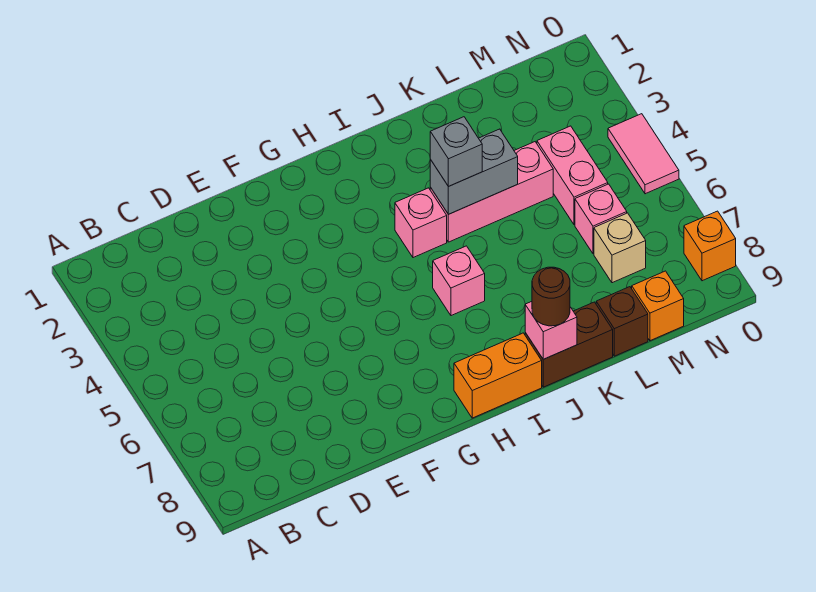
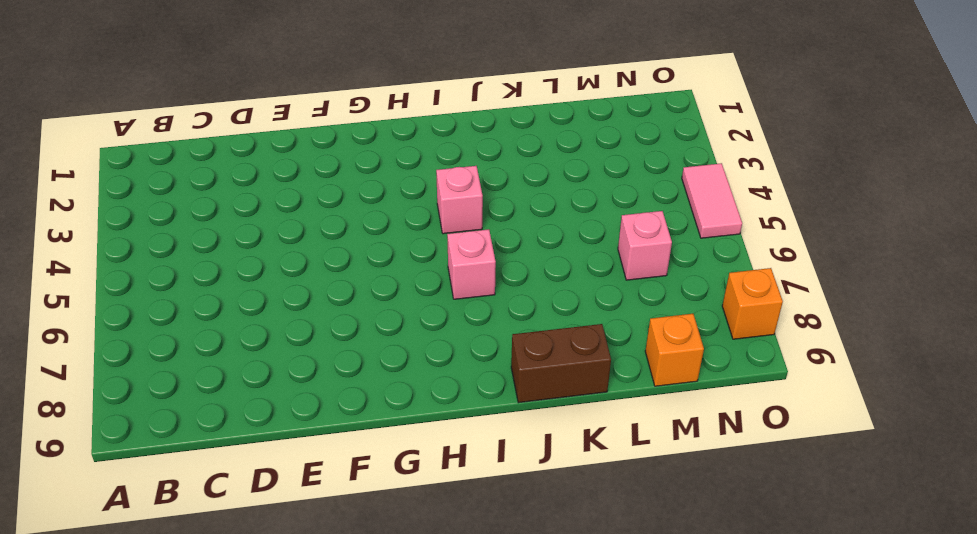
none -> orange brick H9:I9 level 1
none -> pink brick J4:L4 level 1
none -> brown brick L9 level 1

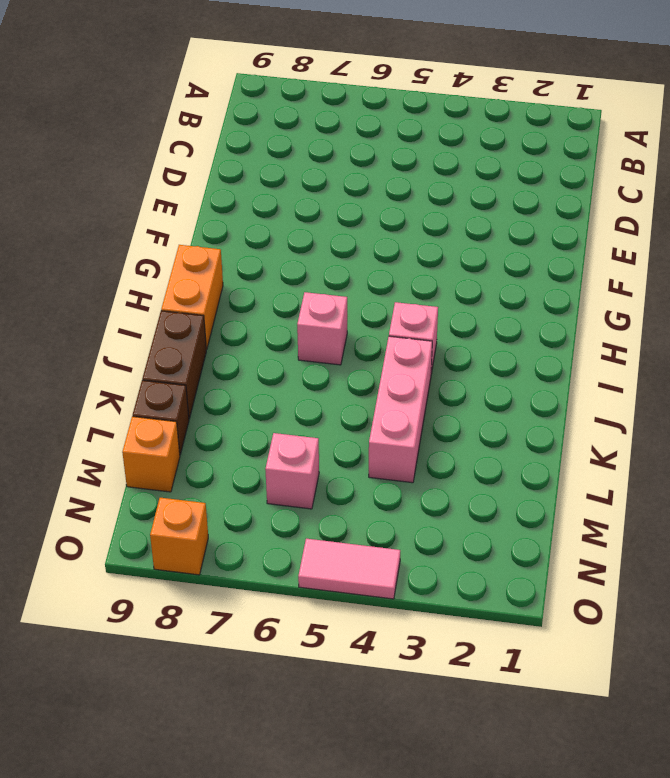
none -> pink brick M4:M5 level 1
none -> tan brick M7 level 1
none -> grey brick J4:K4 level 2

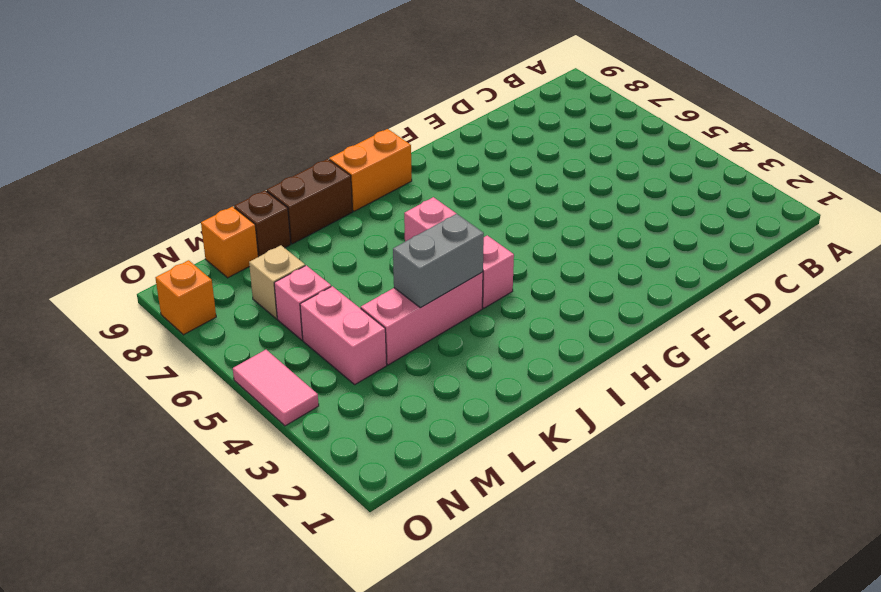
none -> pink brick J9 level 2
none -> grey brick J4 level 3
none -> brown round brick J9 level 3

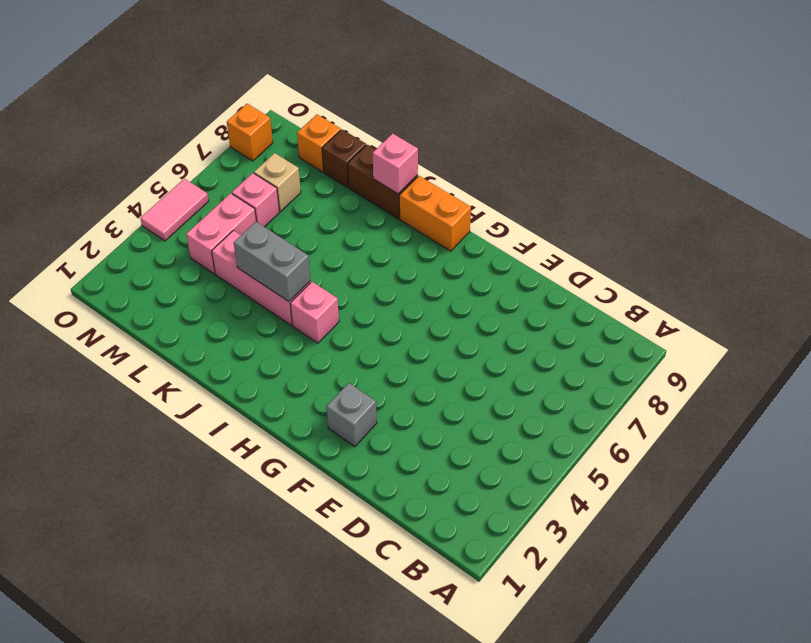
grey brick F2 level 1 -> grey brick J4 level 3
none -> pink brick I6 level 1
none -> brown round brick J9 level 3

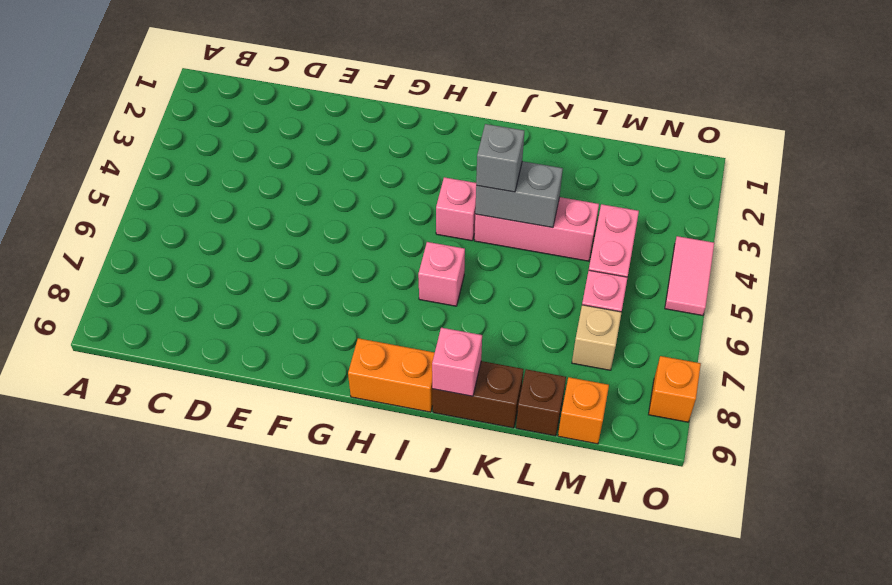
none -> brown round brick J9 level 3

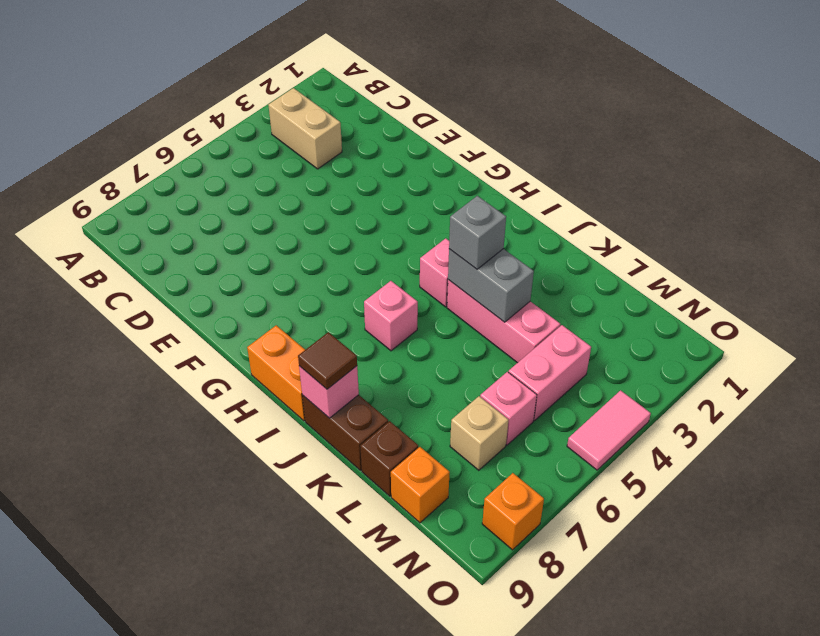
tan brick B3:C3 level 1 -> none
brown tile J9 level 3 -> brown round brick J9 level 3

